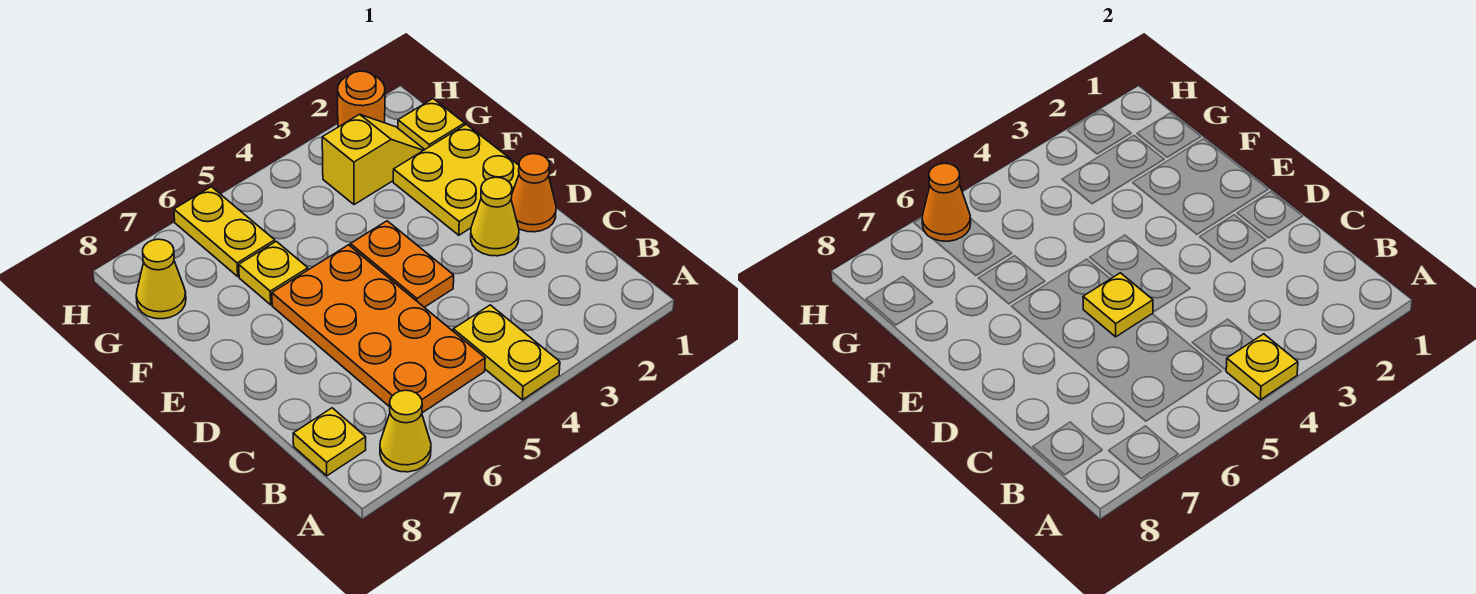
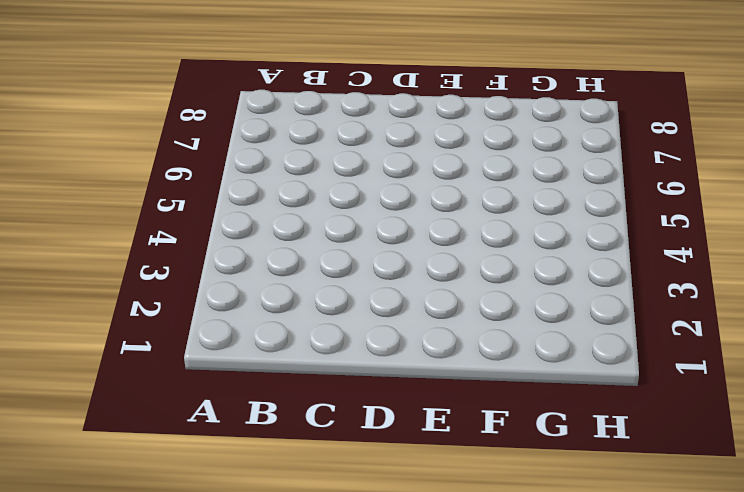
none -> yellow plate A4:B4 level 1
none -> yellow cone A7 level 1
none -> orange plate B5:E6 level 1

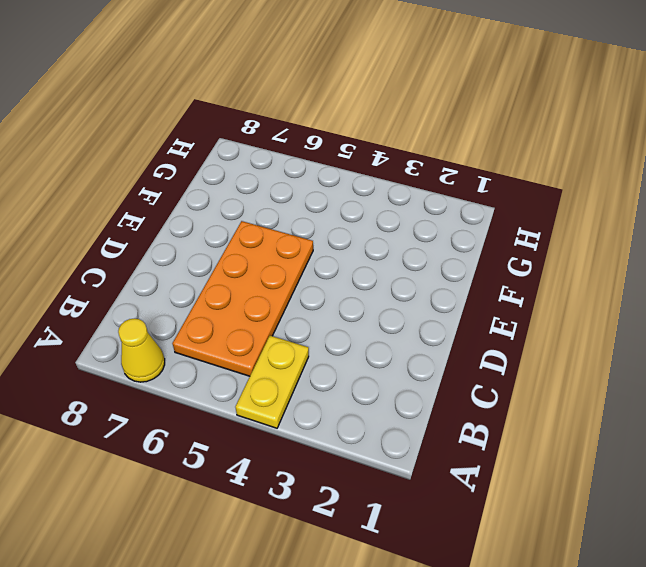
none -> yellow plate B8 level 1
none -> orange cone D1 level 1
none -> yellow cone D2 level 1

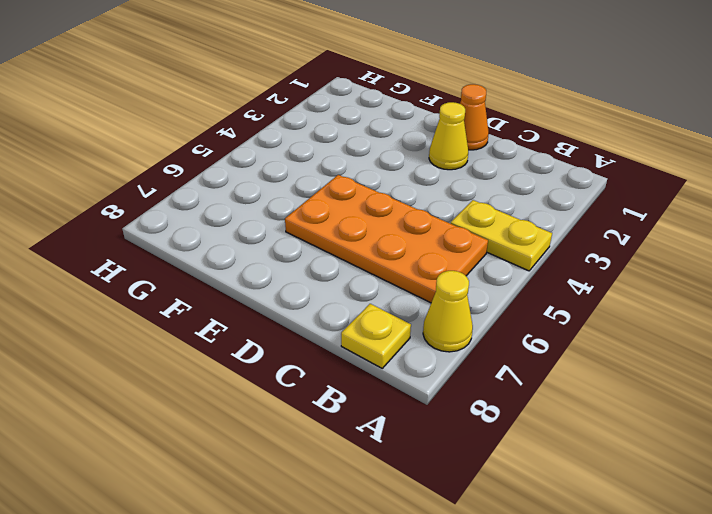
none -> orange plate D4:E4 level 1
none -> yellow plate E1:F2 level 1
none -> yellow plate F6 level 1

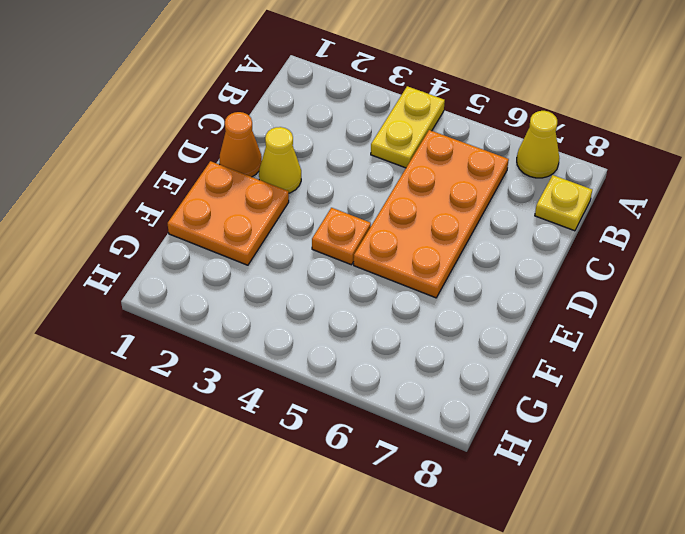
orange plate E1:F2 level 1 -> yellow plate E1:F2 level 1
orange plate E4 level 1 -> orange plate D4:E4 level 1
none -> yellow plate F6 level 1
none -> yellow plate G1 level 1
none -> yellow slope G2:G3 level 1 top 3

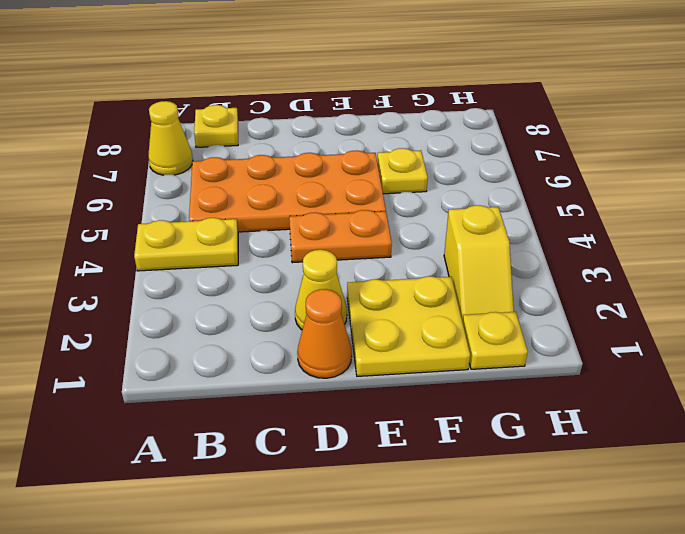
none -> yellow plate G6:H6 level 1
none -> yellow cone G8 level 1
none -> orange round brick H2 level 1

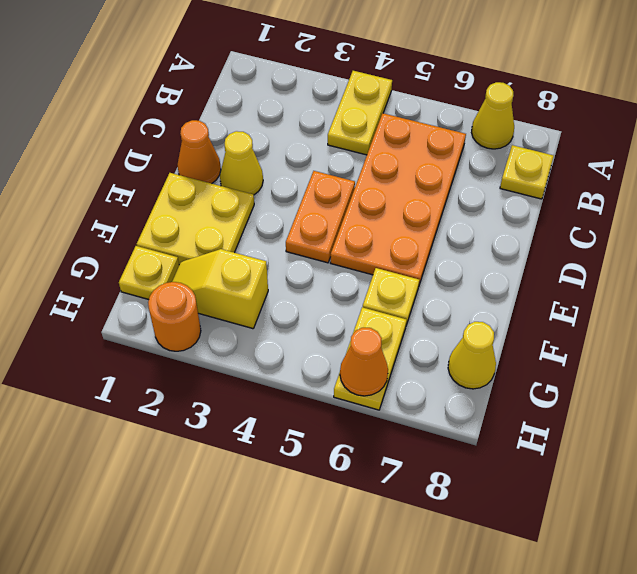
none -> yellow plate A4 level 2
none -> yellow plate D5 level 2

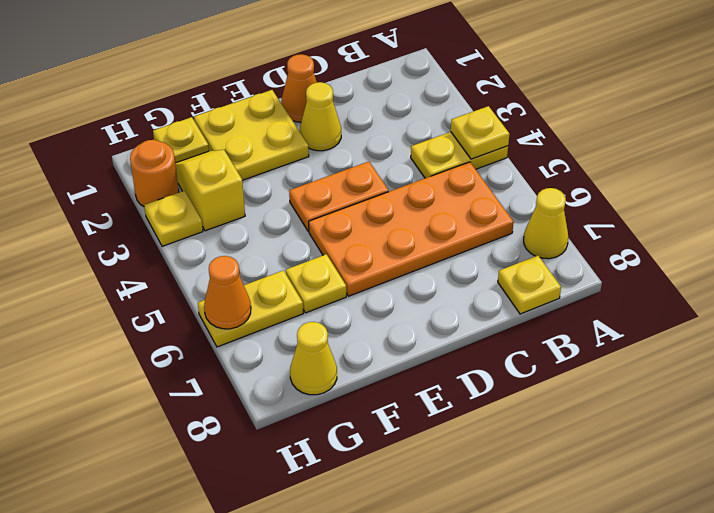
yellow plate H3 level 1 -> yellow plate D5 level 2

